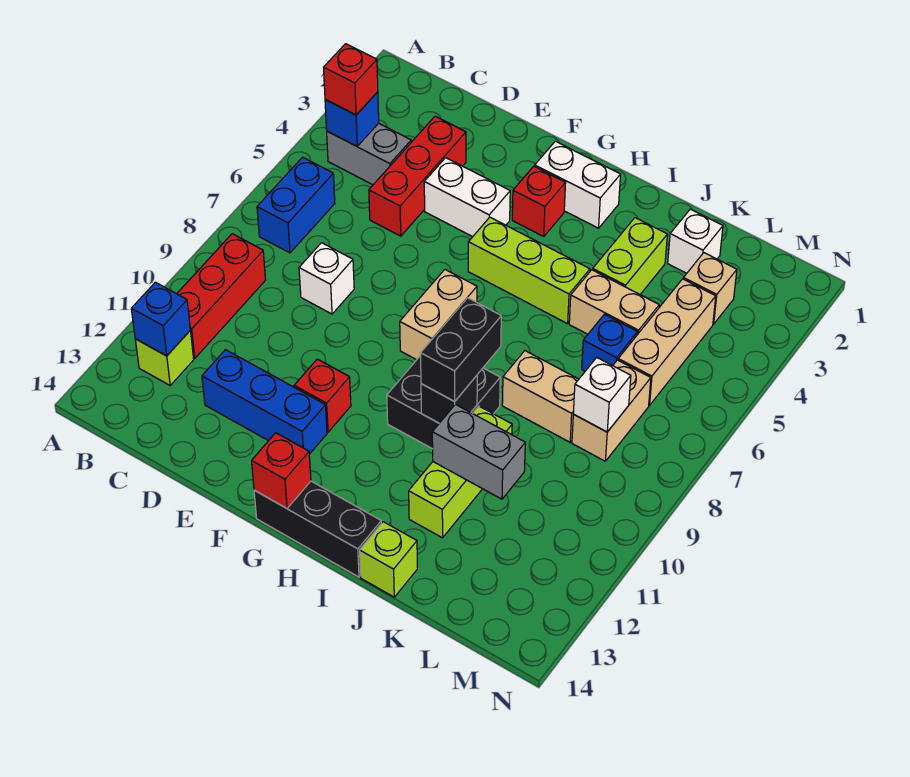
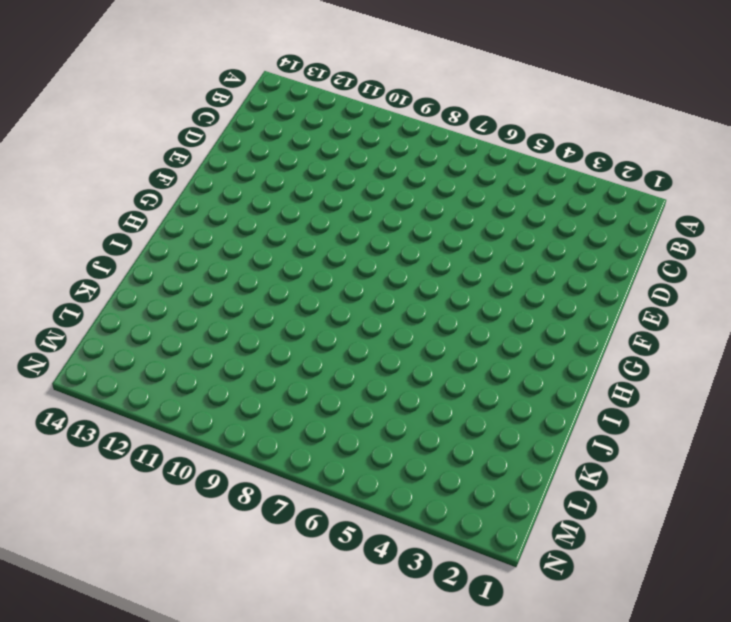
none -> grey brick B4:C4 level 1
none -> blue brick B6:B7 level 1
none -> red brick B9:B11 level 1
none -> lime brick B12 level 1

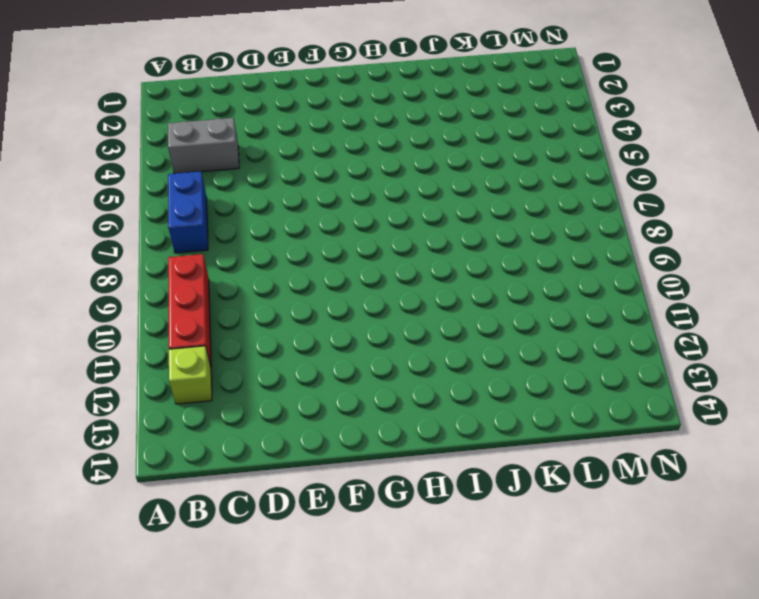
none -> red brick D3:D5 level 1
none -> white brick D8 level 1
none -> blue brick D12:F12 level 1
none -> white brick E4:F4 level 1

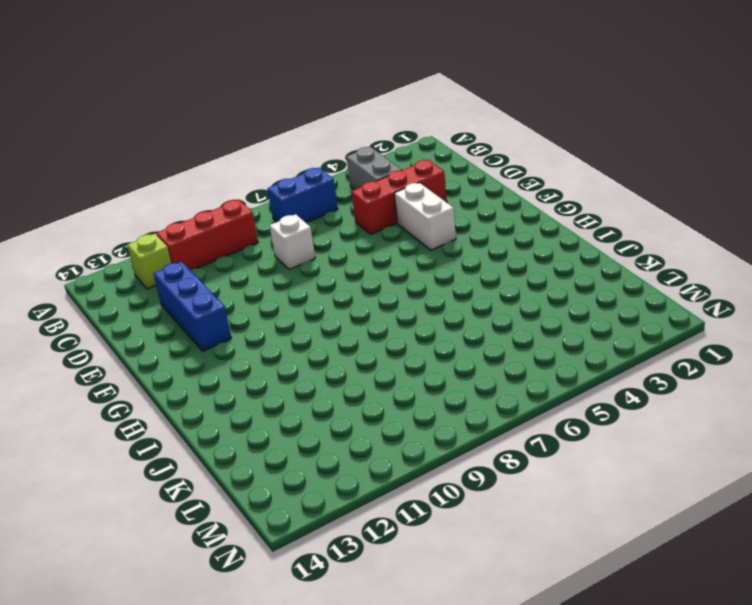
none -> red brick F11 level 1
none -> white brick G2:H2 level 1
none -> red brick G3 level 1
none -> lime brick G5:I5 level 1

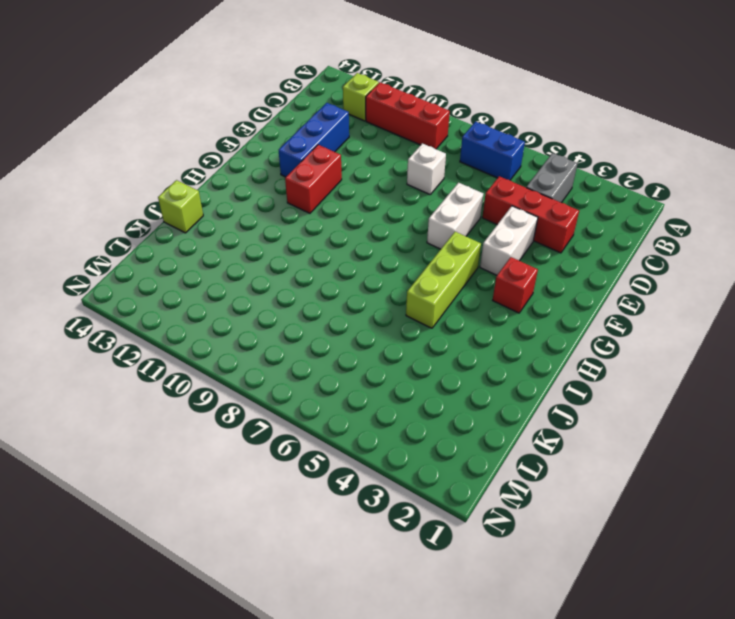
white brick E6:F6 level 1 -> white brick G2:H2 level 1
red brick F11:G11 level 1 -> red brick F11 level 1
none -> tan brick G7:G8 level 1
none -> black brick G14:I14 level 1
none -> black brick H9:I10 level 1
none -> lime brick J3:J4 level 1

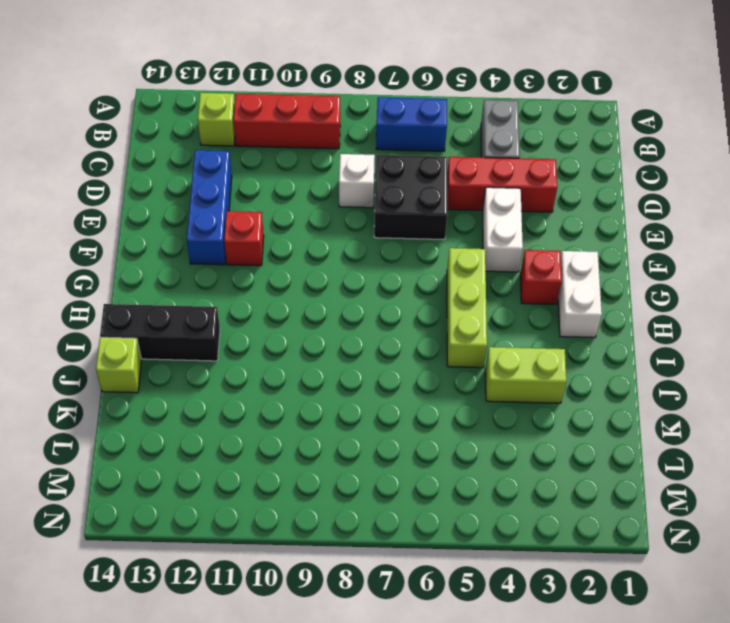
black brick D6:E7 level 1 -> black brick H9:I10 level 1
black brick I12:I14 level 1 -> black brick G14:I14 level 1
none -> tan brick G7:G8 level 1
none -> tan brick J5:K5 level 1
none -> tan brick J8:K8 level 1
none -> lime brick J10:J12 level 1

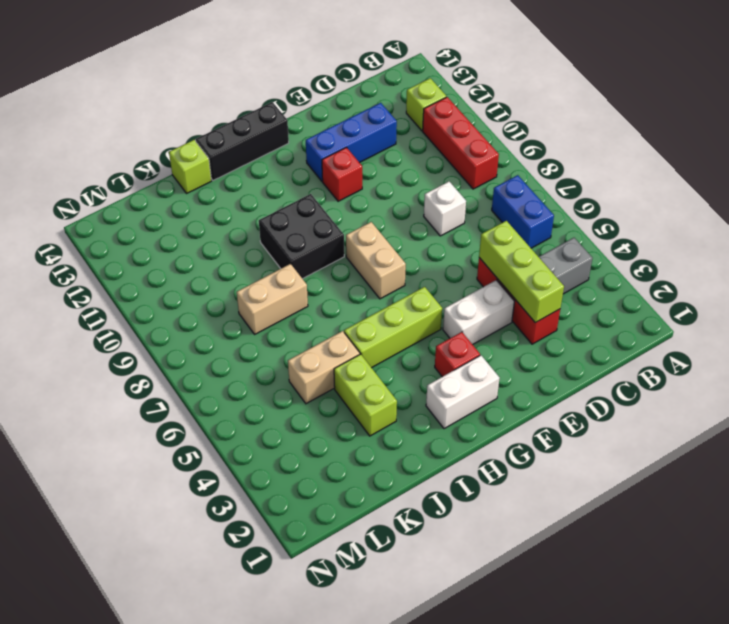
lime brick D3:D5 level 2 -> lime brick J10:J12 level 1
none -> white brick K2 level 1
none -> blue brick K6 level 1
none -> tan brick L3 level 1
none -> tan brick L4:L6 level 1

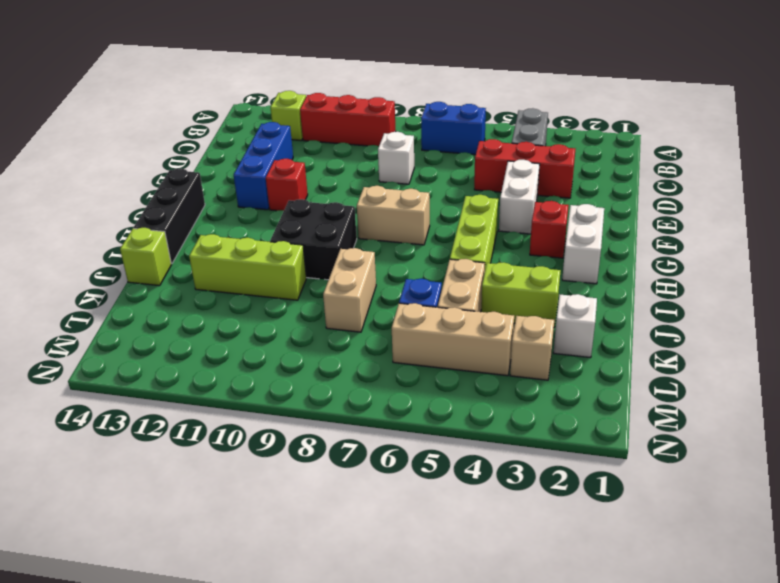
none -> tan brick L7:L8 level 1
none -> blue brick B4 level 2
none -> blue brick B12 level 2
none -> red brick G14 level 2

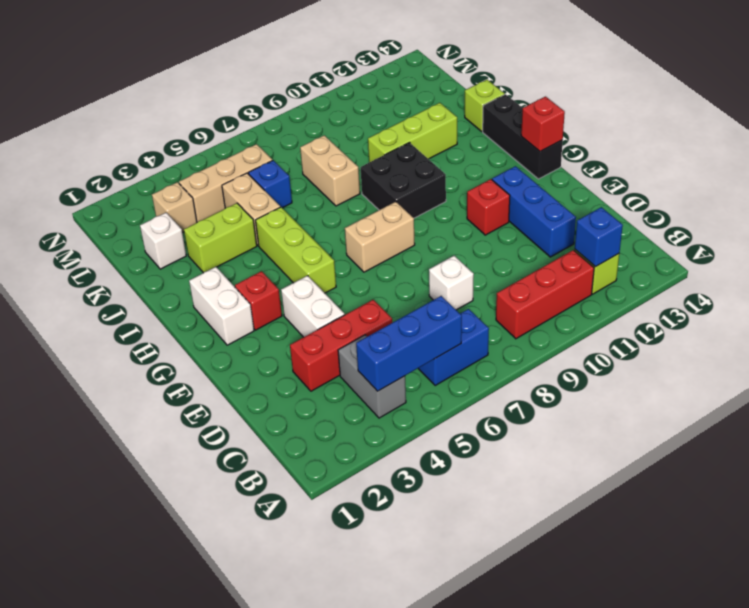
blue brick B4:B6 level 2 -> blue brick B4 level 2
none -> tan brick L7:L8 level 1
none -> black brick I10 level 2
none -> grey brick J11:K11 level 2
none -> white brick L8 level 2

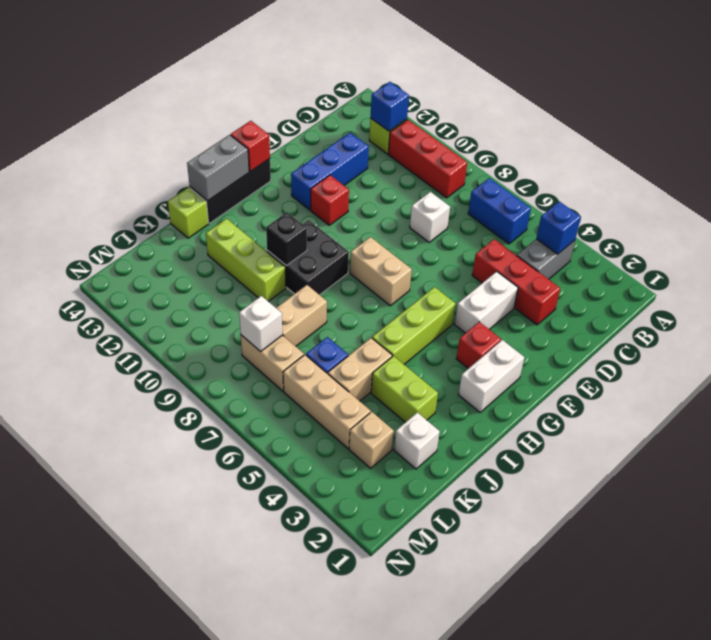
grey brick H14:I14 level 2 -> grey brick J11:K11 level 2
none -> red brick B4 level 3
none -> black brick I9:I10 level 3

